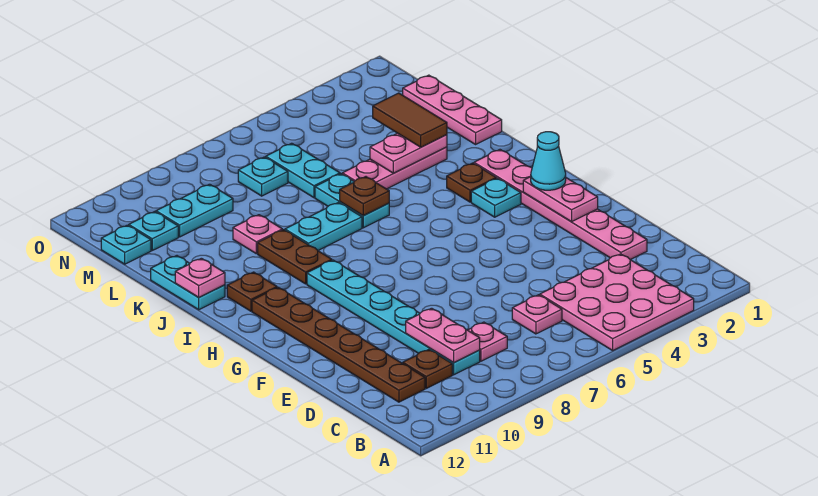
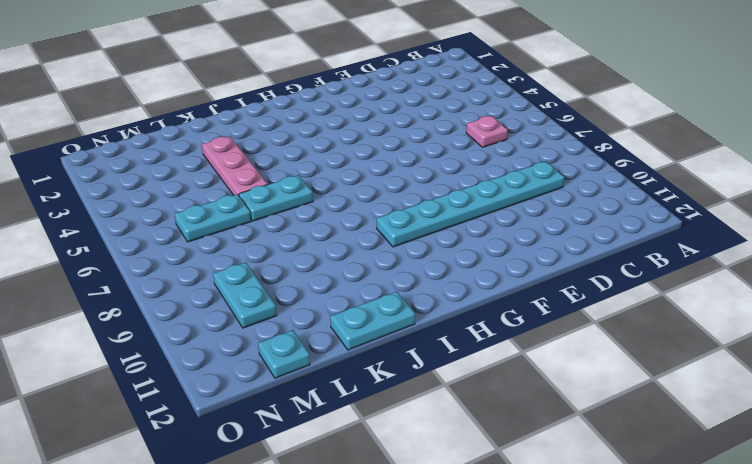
none -> pink plate A3:C5 level 1
none -> pink plate C8 level 1
none -> brown plate C10 level 1

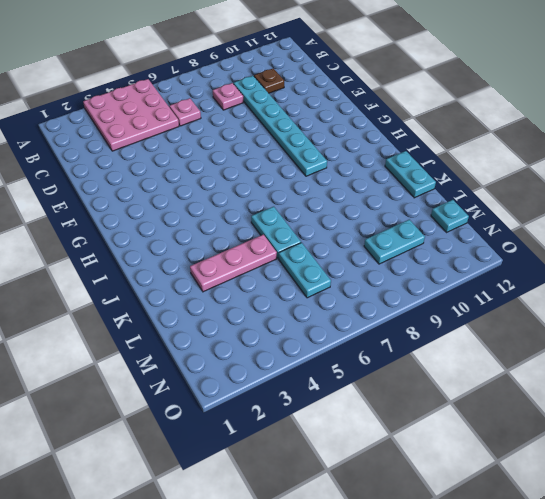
none -> brown plate C11:H11 level 1
none -> pink plate D2:I2 level 1
none -> cyan plate H3 level 1

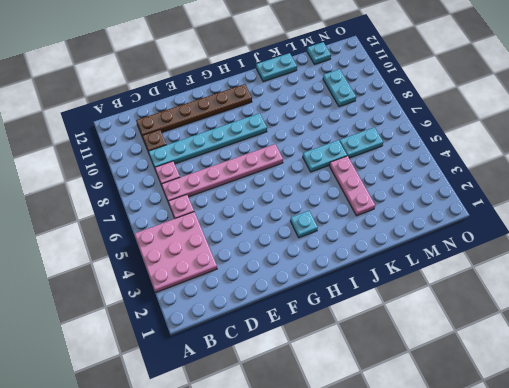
pink plate C7:H7 level 1 -> pink plate D2:I2 level 1
none -> brown plate I3 level 1
none -> brown plate I9:J9 level 1
none -> brown plate I11 level 1

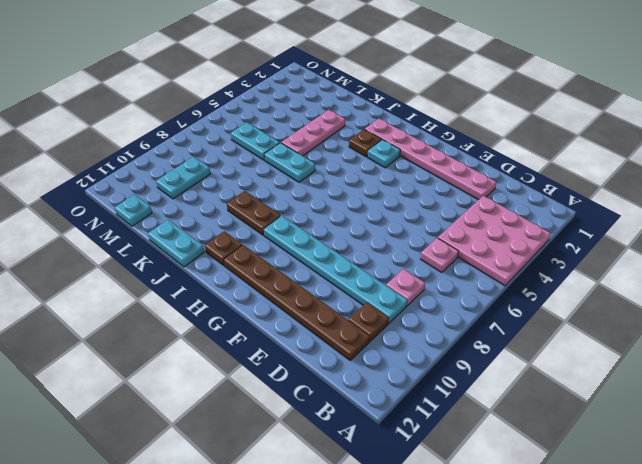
none -> cyan plate J7:J8 level 1
none -> pink plate K1:M1 level 1
none -> pink plate K9 level 1

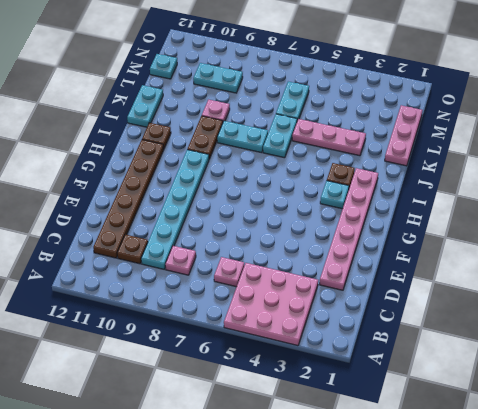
none -> cyan plate M7 level 1
none -> cyan plate M11 level 1
none -> pink plate C9:D9 level 2

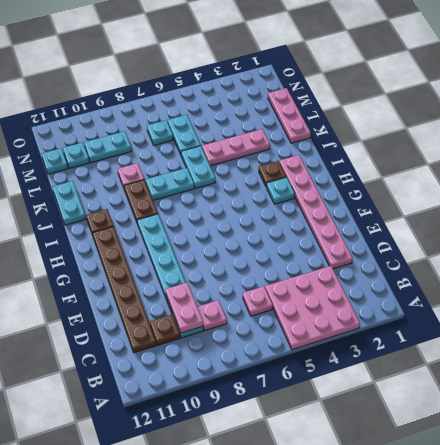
none -> pink plate F2:G2 level 2
none -> brown plate J6 level 2
none -> pink plate J12 level 2

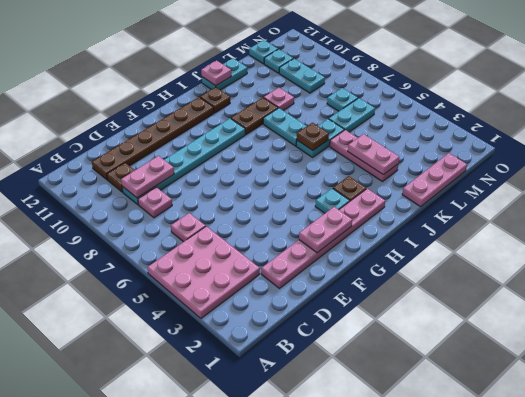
none -> cyan cone G2 level 3
none -> brown tile K3:L3 level 3

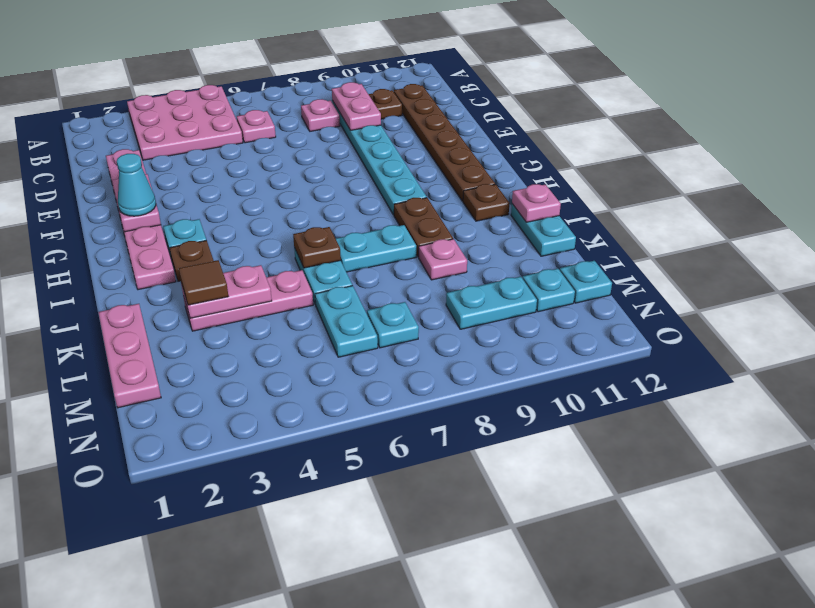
brown tile K3 level 3 -> brown tile K3:L3 level 3

